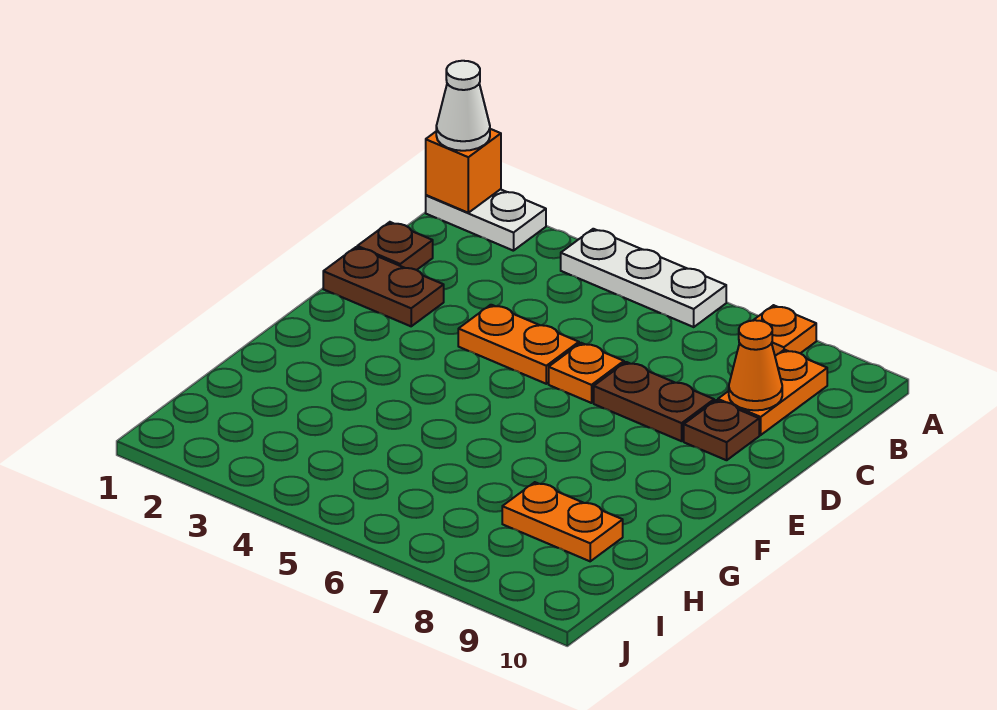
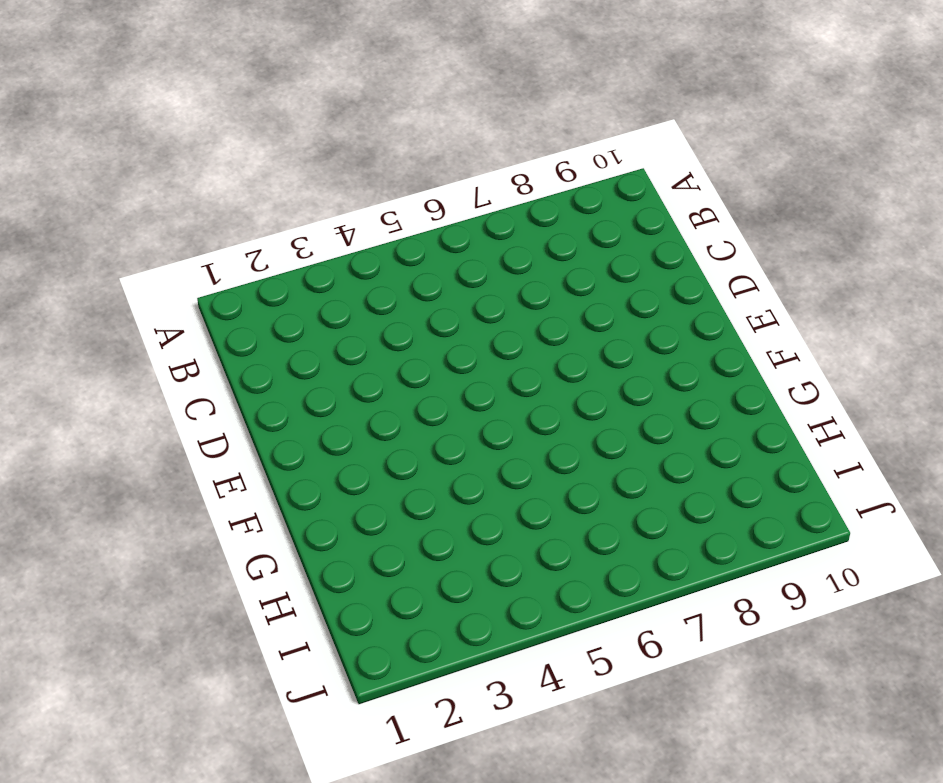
none -> white plate A1:A2 level 1
none -> white plate A4:A6 level 1
none -> orange plate A8 level 1

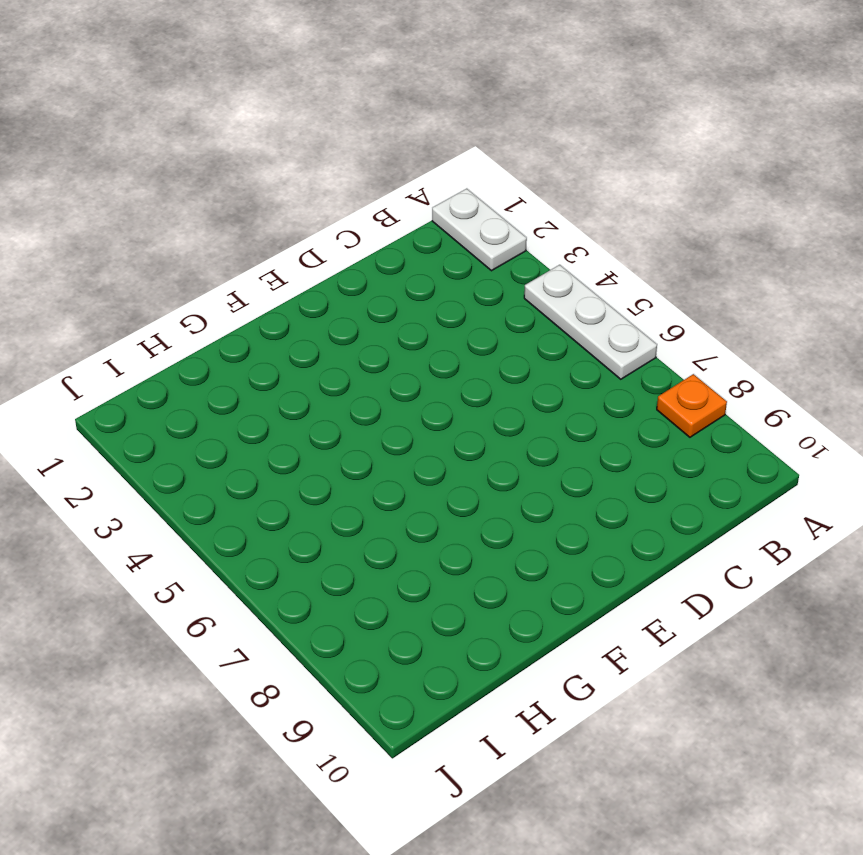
none -> orange plate B9:C9 level 1
none -> brown plate C1 level 1
none -> brown plate D1:D2 level 1

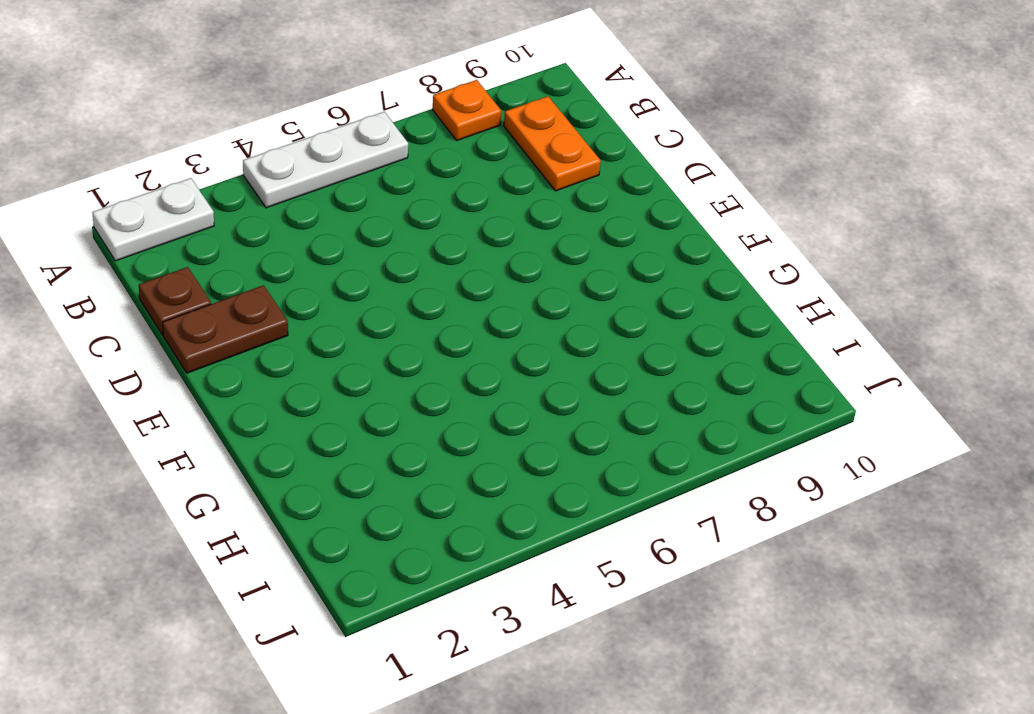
none -> orange plate D4:D5 level 1
none -> orange plate D6 level 1
none -> brown plate D7:D8 level 1

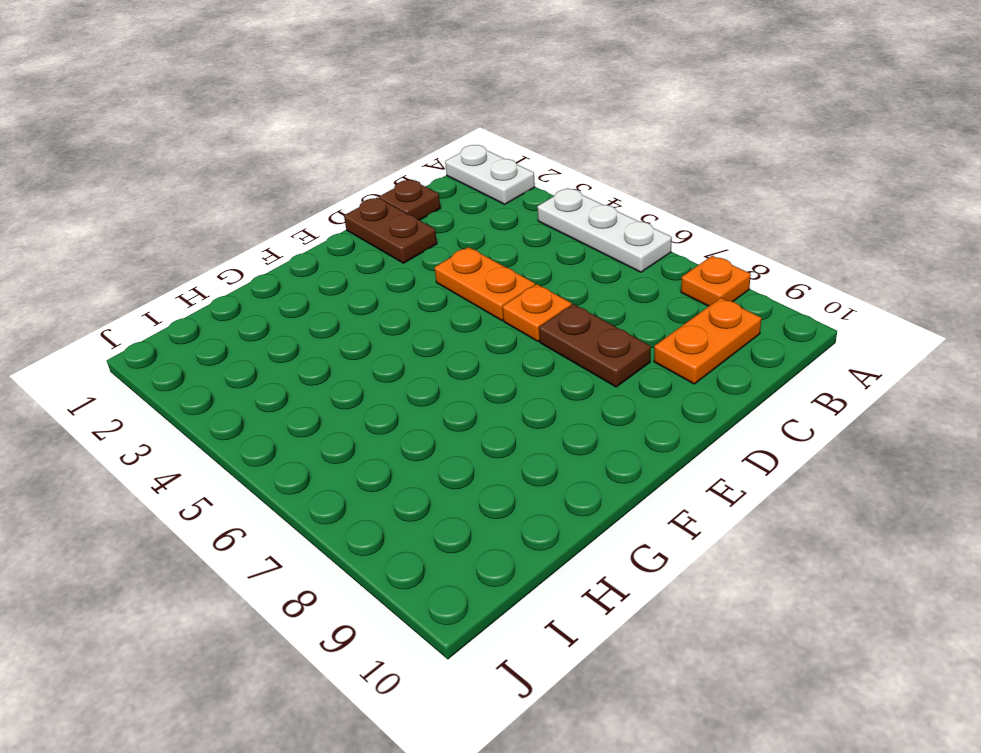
none -> brown plate D9 level 1
none -> orange plate H8:H9 level 1
none -> orange brick A1 level 2

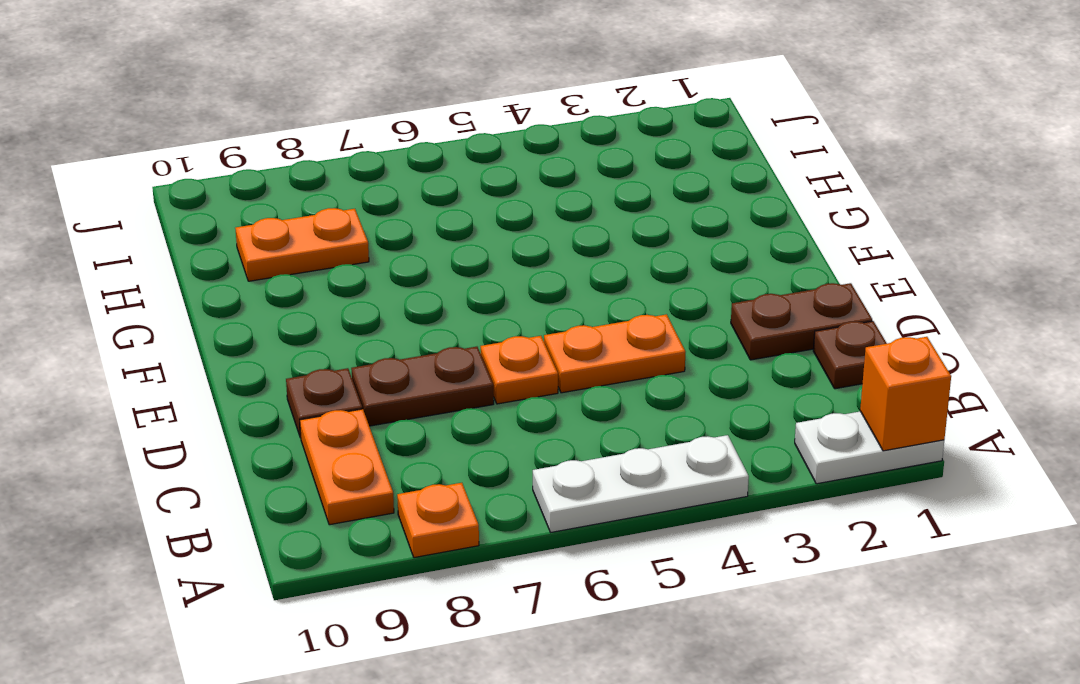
none -> orange cone C9 level 2
none -> white cone A1 level 3

